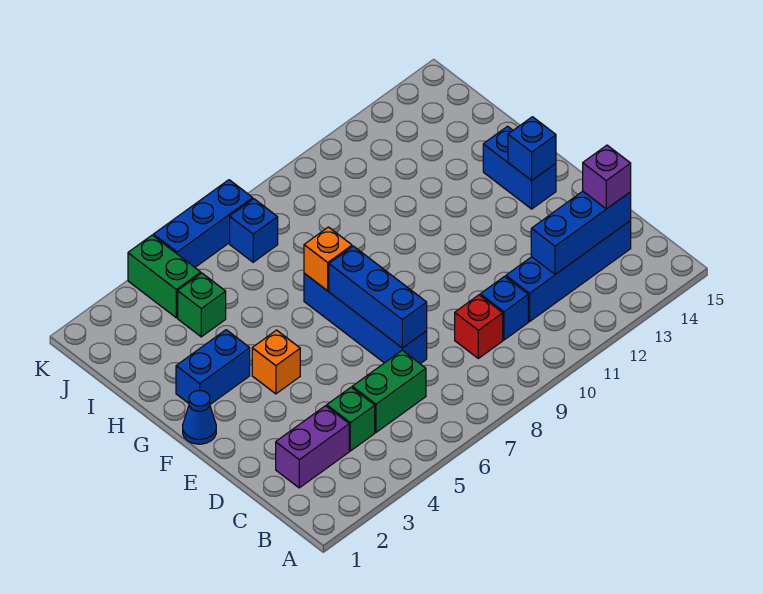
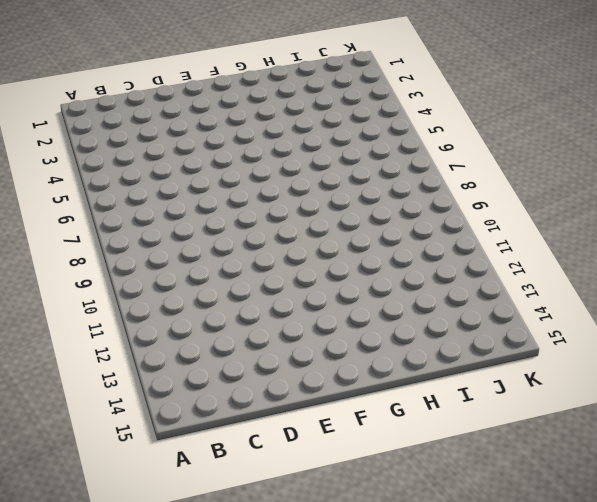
none -> purple brick C2:C3 level 1
none -> green brick C4 level 1
none -> green brick C5:C6 level 1

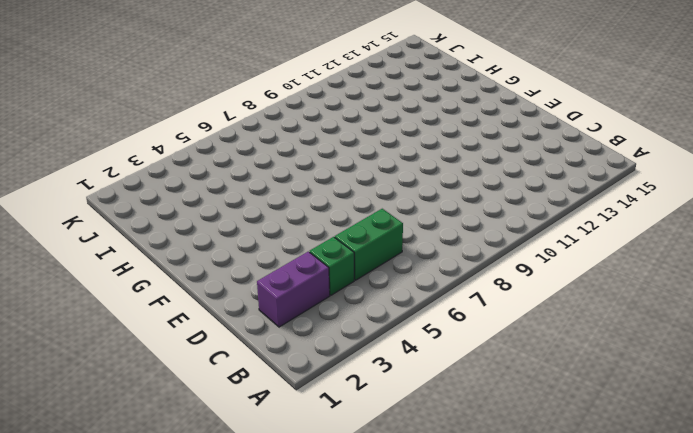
none -> red brick C9 level 1
none -> blue brick C10 level 1
none -> blue brick C11:C14 level 1

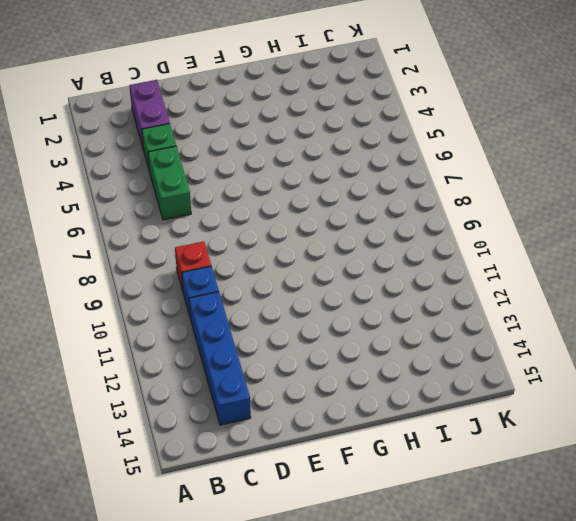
none -> blue brick D7:G7 level 1
none -> blue cone F1 level 1
none -> orange brick F4 level 1

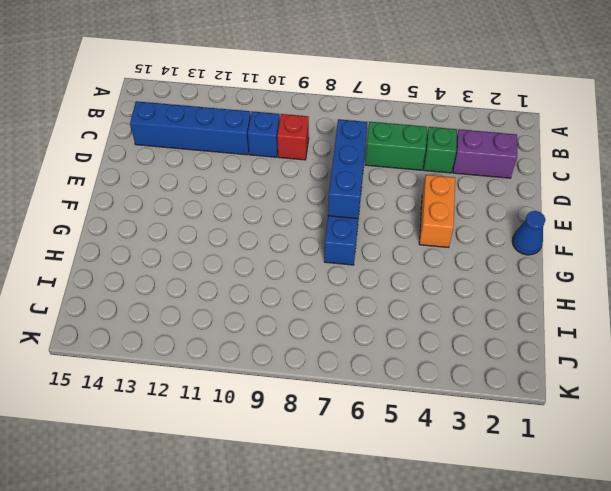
orange brick E4:F4 level 1 -> orange brick F4 level 1
none -> blue brick F14:G14 level 1
none -> blue brick G2:G3 level 1
none -> green brick I4 level 1

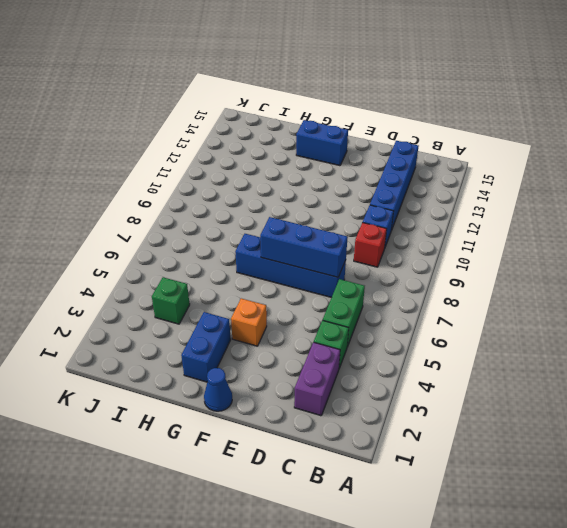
none -> green brick J4:K4 level 1
none -> blue brick J7 level 1
none -> blue brick K5:K7 level 1

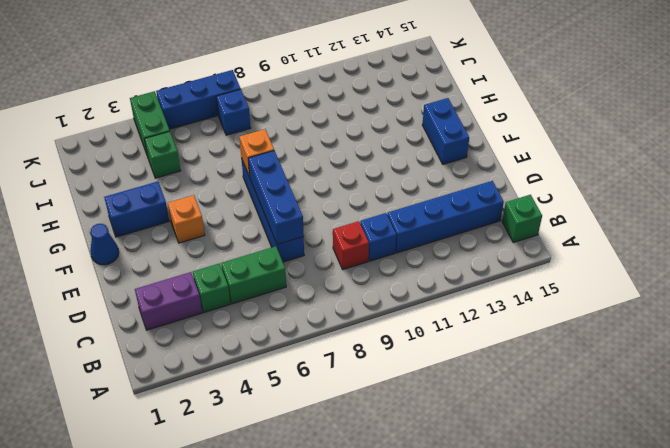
green brick B15 level 1 -> none
none -> blue brick C12:C14 level 2
none -> blue brick F14 level 2
none -> purple brick C14 level 3

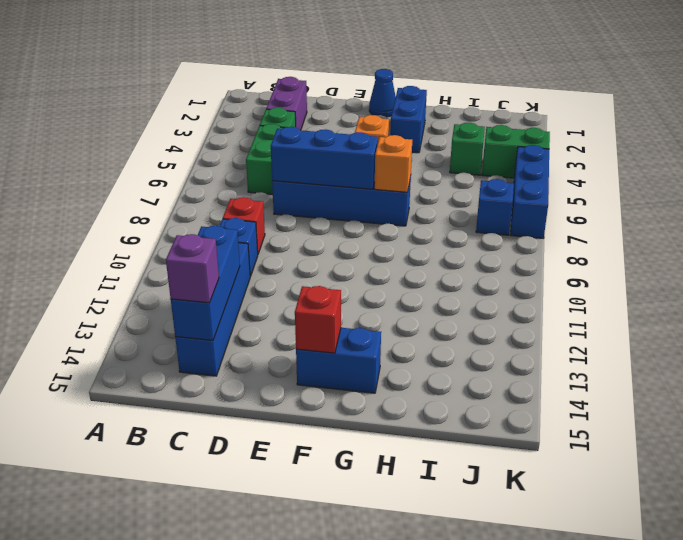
red brick F14 level 2 -> blue brick F14 level 2

